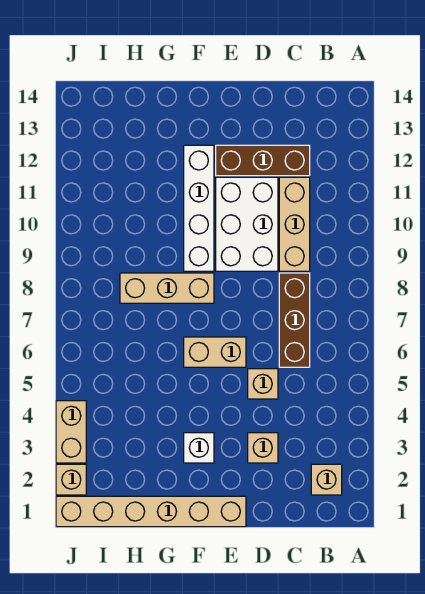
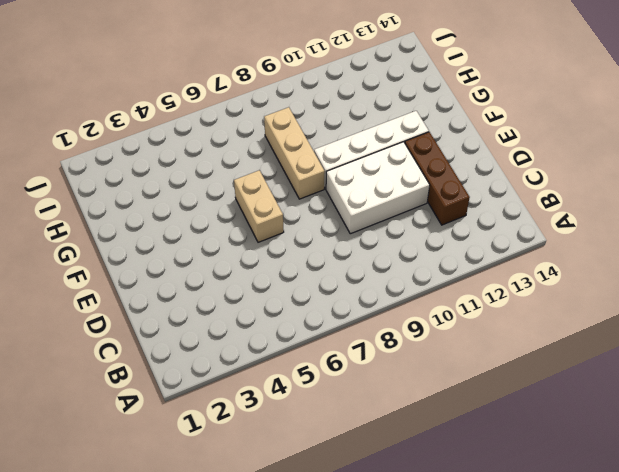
none -> tan brick B2 level 1
none -> brown brick C6:C8 level 1
none -> tan brick C9:C11 level 1

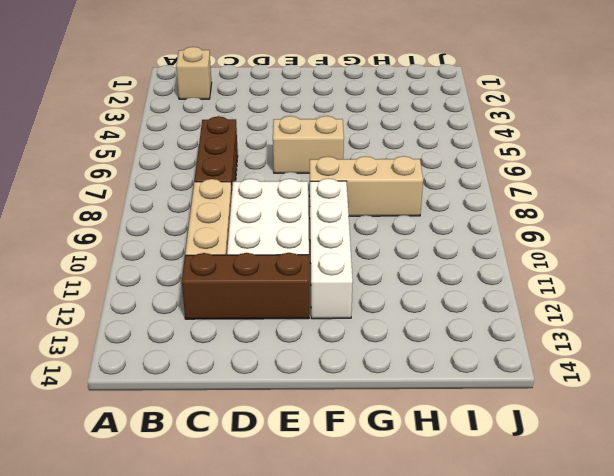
none -> tan brick D3 level 1
none -> tan brick D5 level 1
none -> tan brick E1:J1 level 1

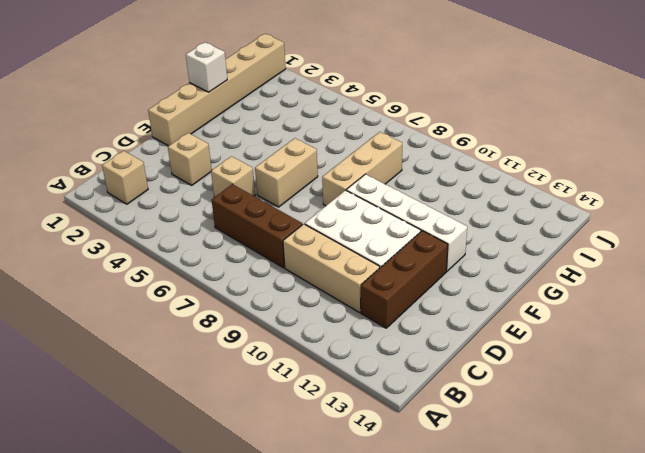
white brick G1 level 2 -> white brick F3 level 1
none -> tan brick J2 level 1
none -> tan brick J3:J4 level 1

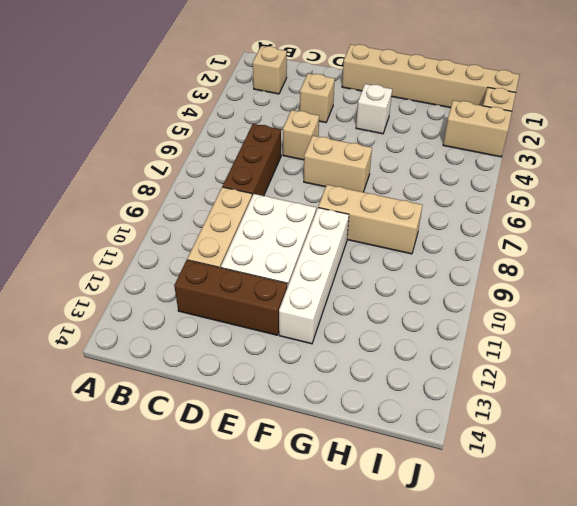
tan brick I3:J3 level 1 -> tan brick J3:J4 level 1

